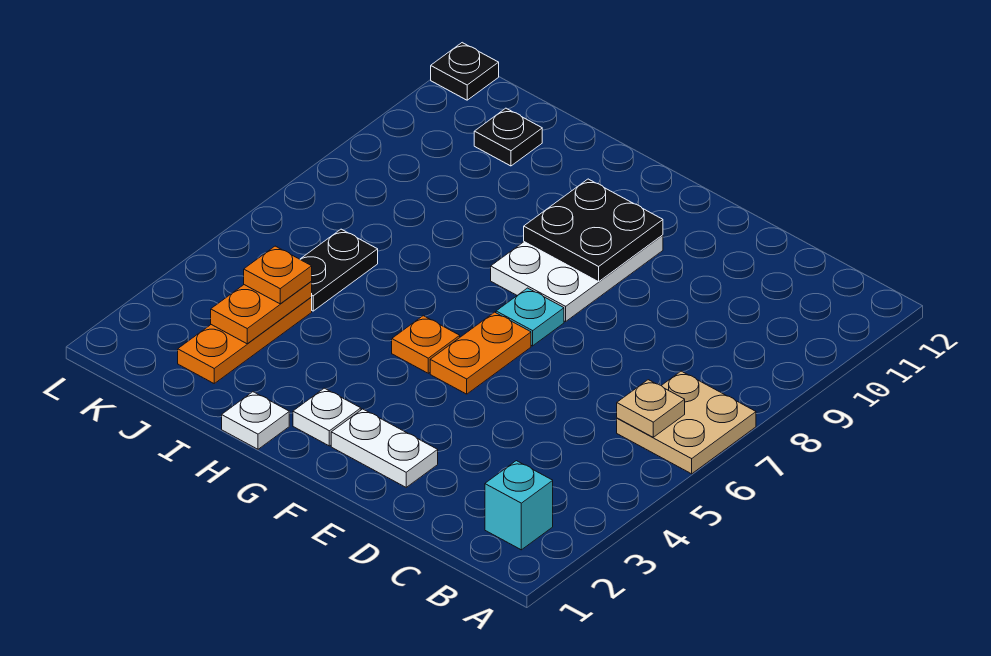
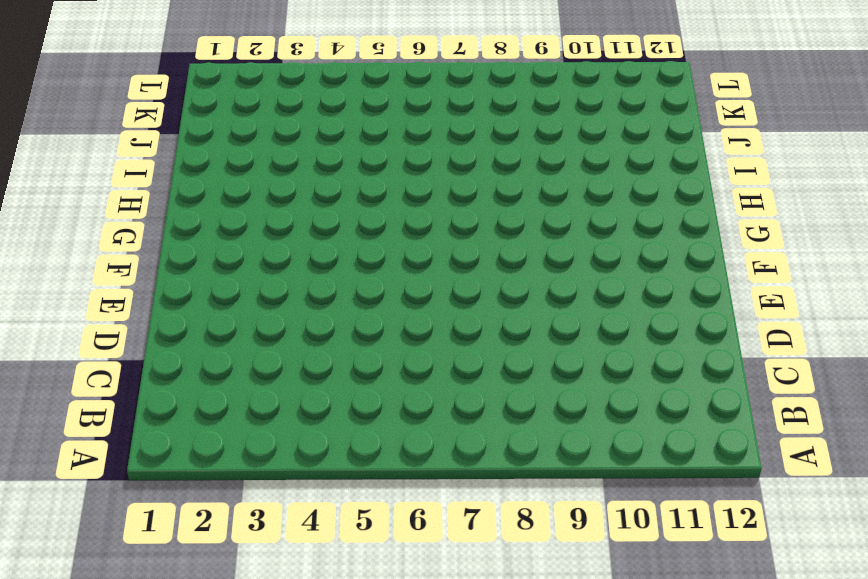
none -> tan plate A6:B7 level 1
none -> cyan brick B2 level 1
none -> white plate E2:F2 level 1

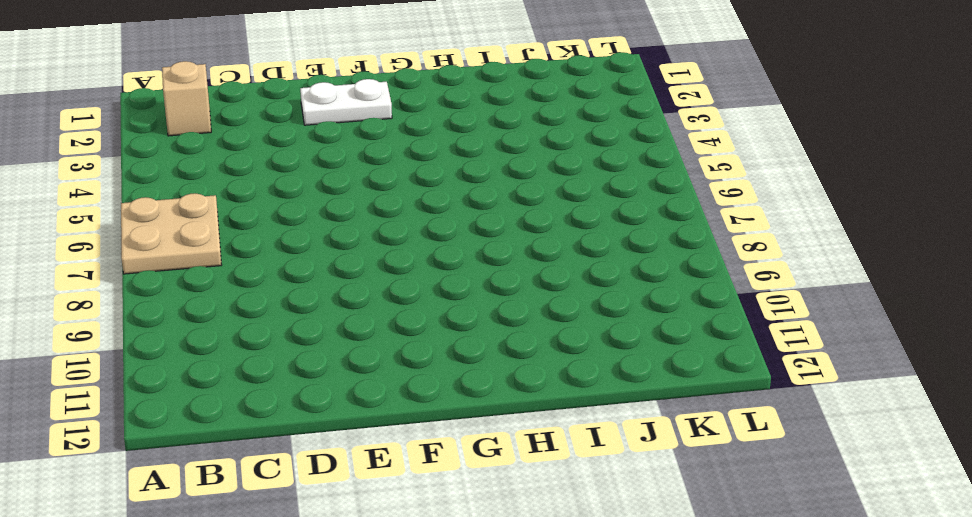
tan brick B2 level 1 -> cyan brick B2 level 1
none -> orange plate F5:F6 level 1
none -> cyan plate F7 level 1
none -> white plate F8:G10 level 1

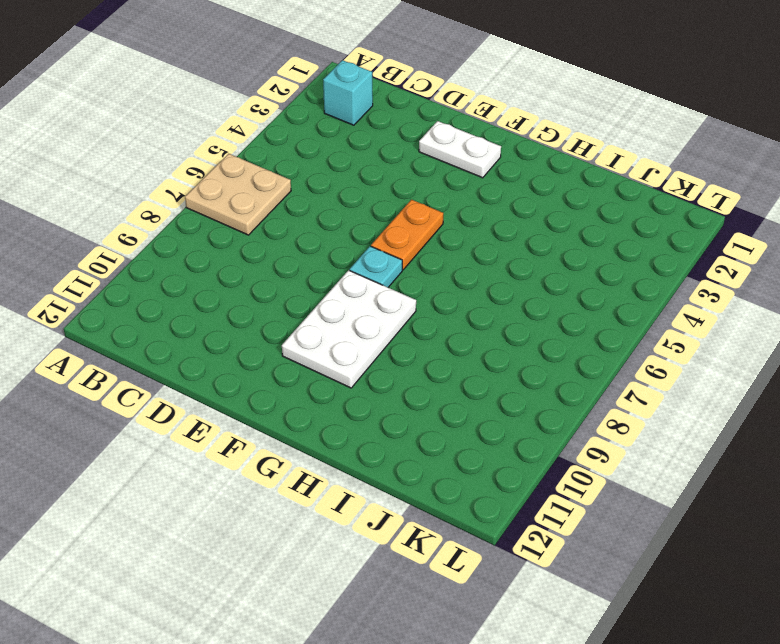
none -> white plate G2 level 1
none -> orange plate G5 level 1
none -> white plate H1 level 1

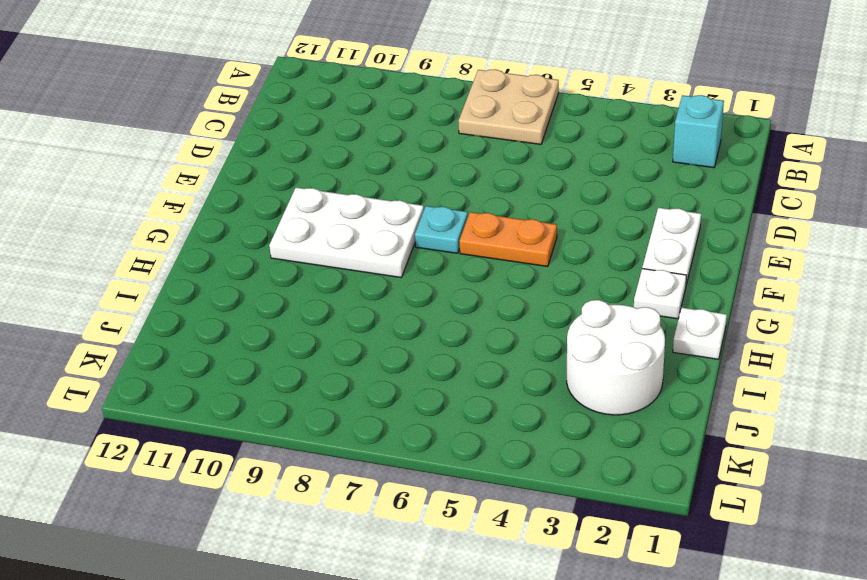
white round brick I2:J3 level 1 -> orange plate J2:J4 level 1
none -> orange plate G5 level 1
none -> black plate J5:J6 level 1
none -> black plate J11 level 1

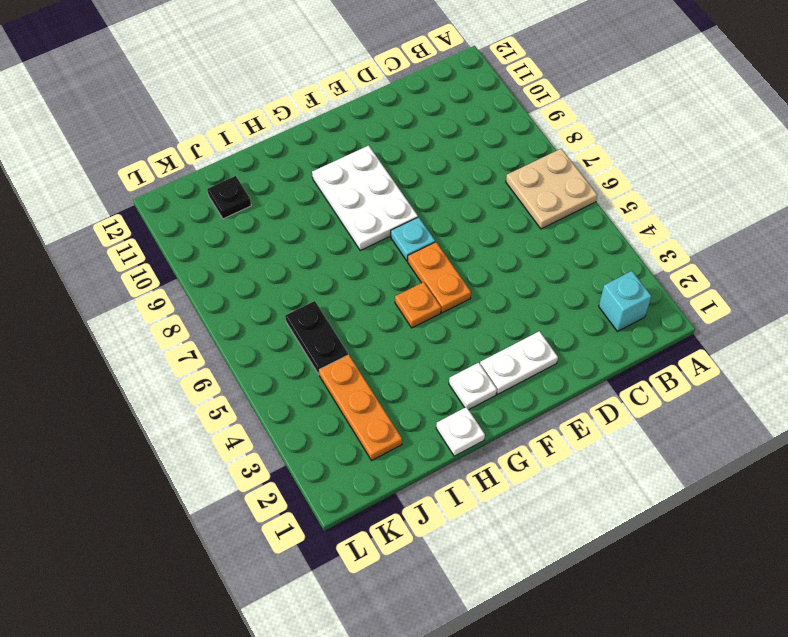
none -> black plate L12 level 1
none -> tan plate B6 level 2
none -> black plate F9:G10 level 2

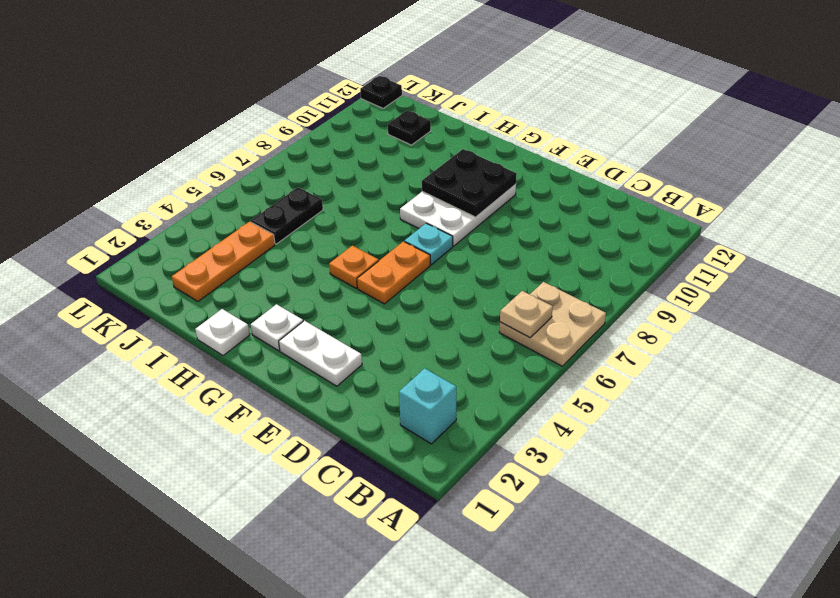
none -> orange plate J3:J4 level 2
none -> orange plate J4 level 3

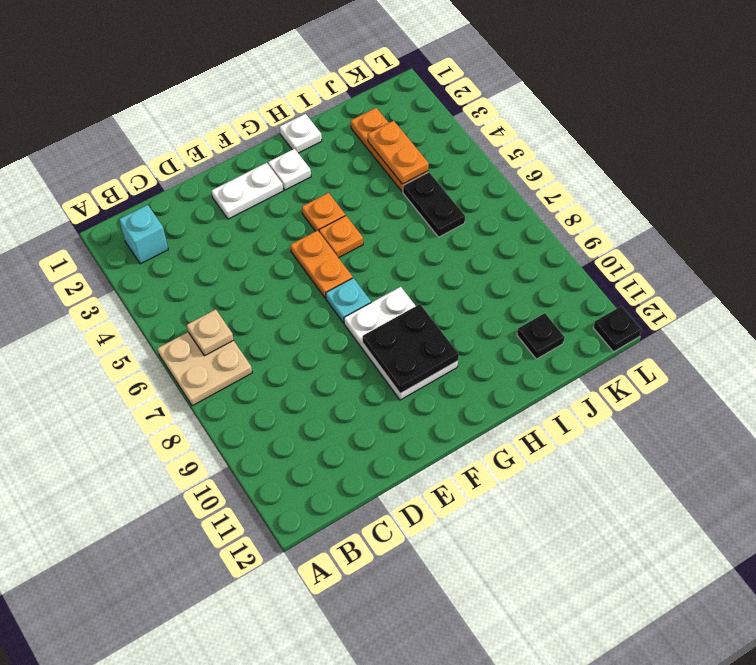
orange plate G4 level 1 -> orange plate J4 level 3

